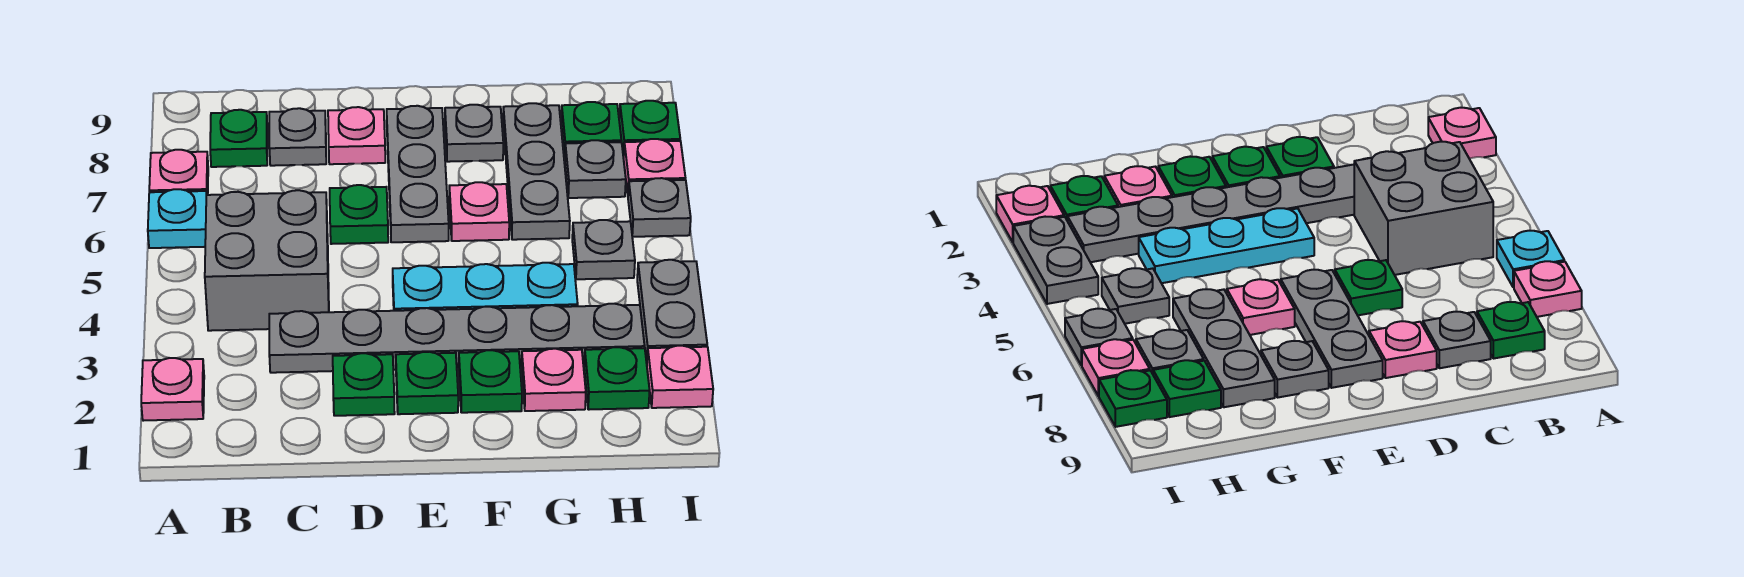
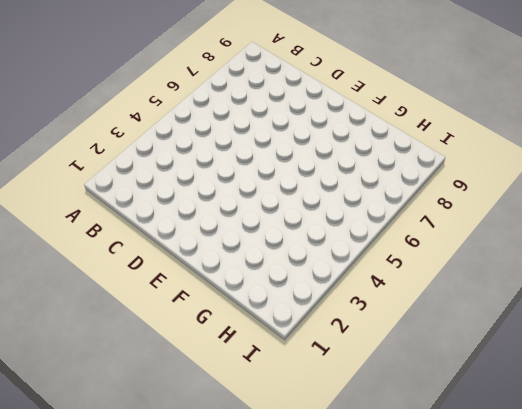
none -> pink plate A2 level 1
none -> cyan plate A6 level 1
none -> pink plate A7 level 1

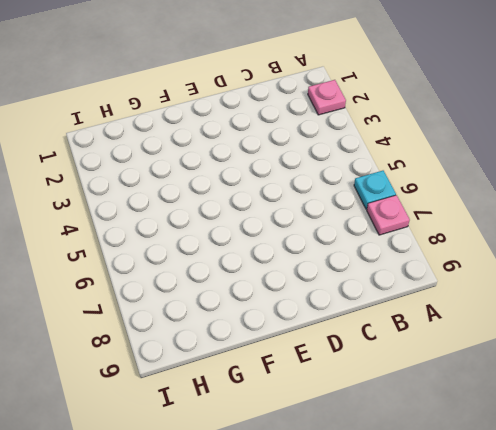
none -> grey brick B4:C5 level 1
none -> green plate B8 level 1
none -> grey plate C3:H3 level 1

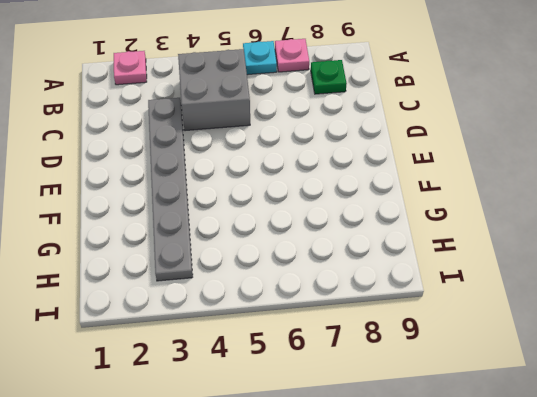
none -> grey plate C8 level 1
none -> green plate D2 level 1
none -> green plate D6 level 1

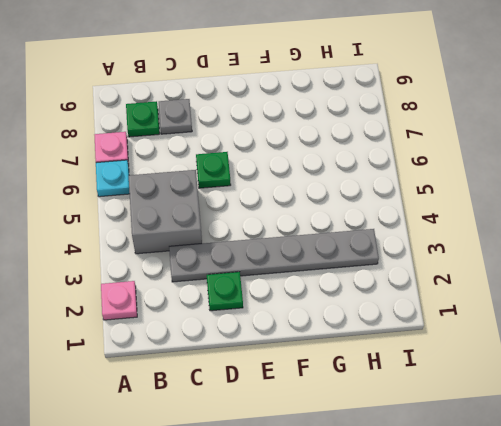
none -> pink plate D8 level 1
none -> green plate E2 level 1
none -> cyan plate E4:G4 level 1

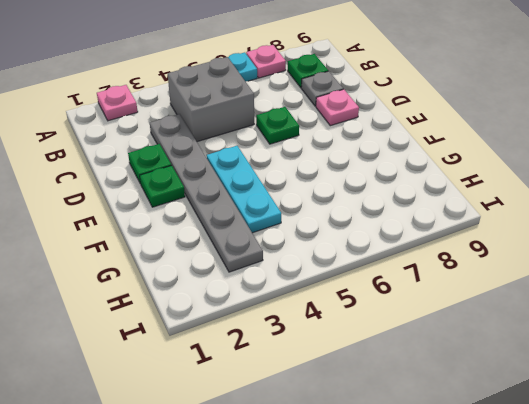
none -> grey plate E6:E8 level 1
none -> green plate F2 level 1
none -> pink plate F6 level 1

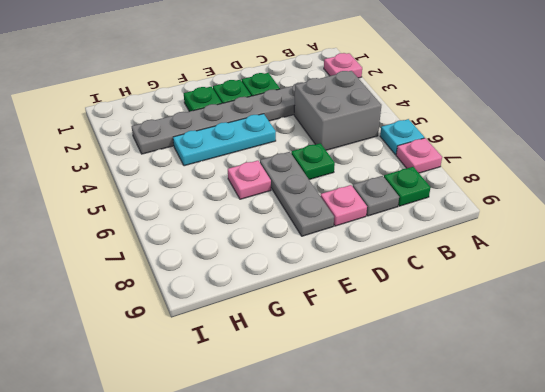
none -> grey plate F8 level 1
none -> pink plate G2 level 1
none -> grey plate G6:G8 level 1

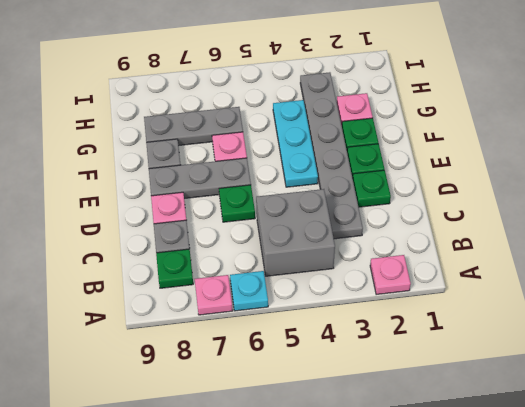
none -> green plate H2 level 1
none -> grey plate H5 level 1
none -> grey plate H7 level 1

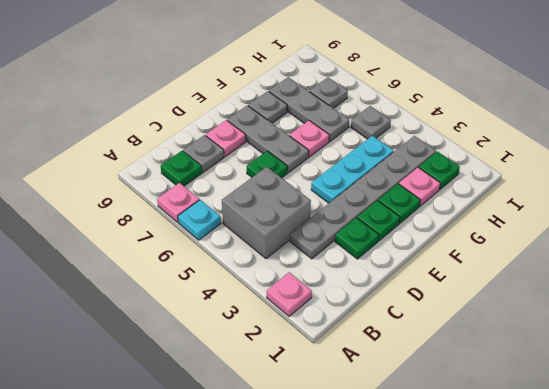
none -> green plate H8 level 1
none -> pink plate I2 level 1
none -> grey plate I3:I4 level 1

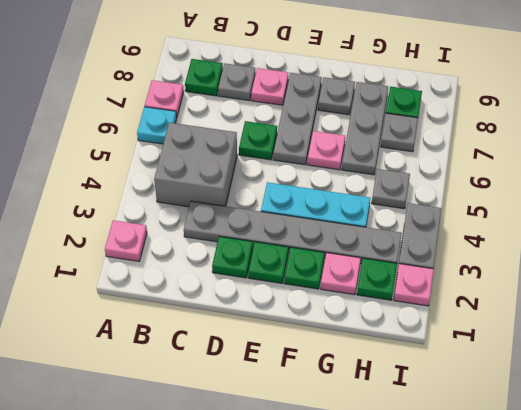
none -> grey plate I6 level 1
none -> pink plate I7 level 1
none -> green plate I8 level 1

